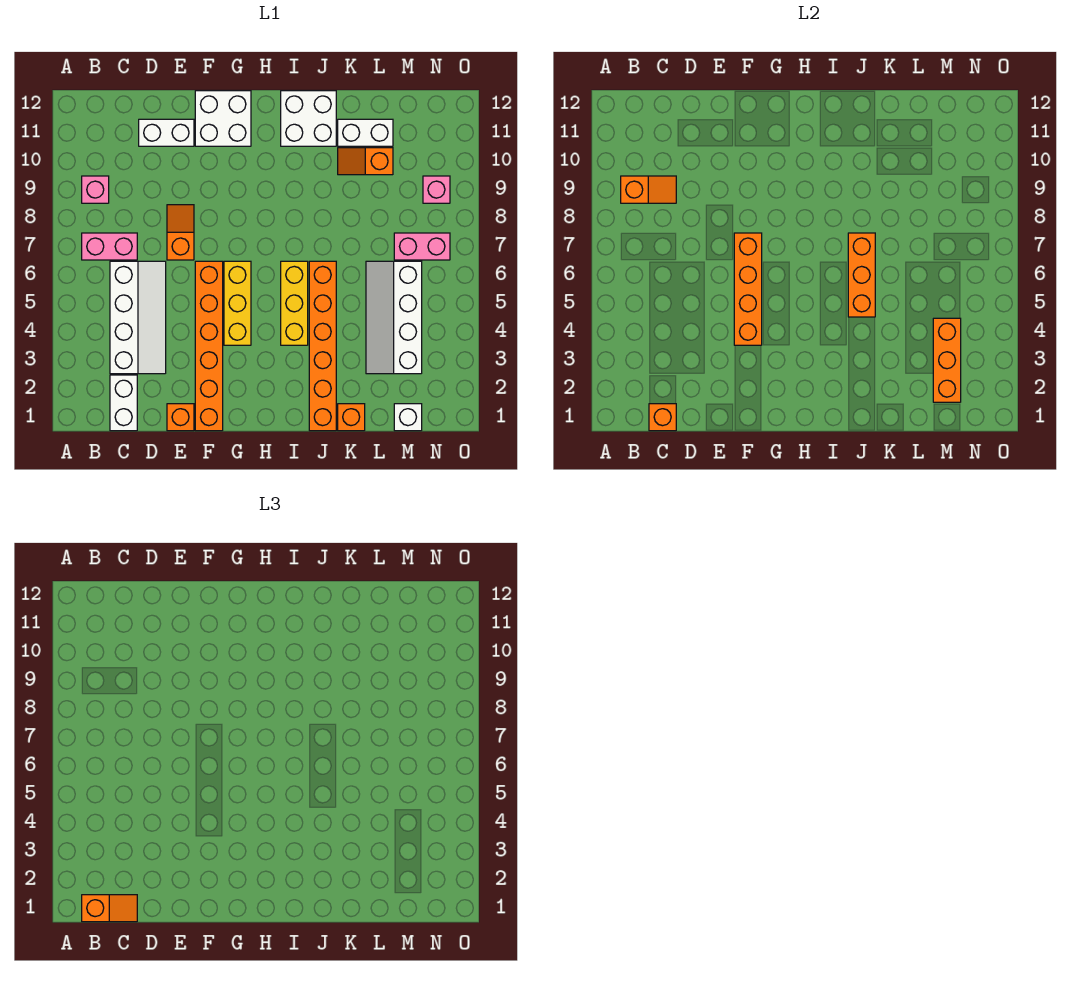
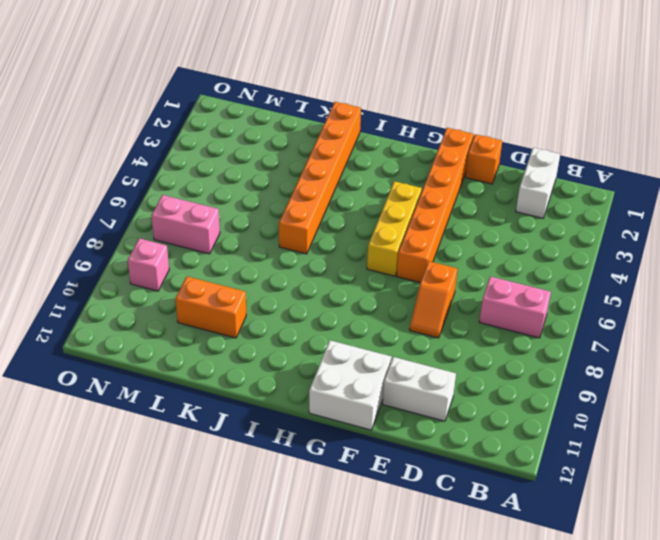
orange brick K10:L10 level 1 -> orange slope K10:L10 level 1 top L
none -> pink brick B9 level 1
none -> white slope C3:D6 level 1 top C
none -> yellow brick I4:I6 level 1

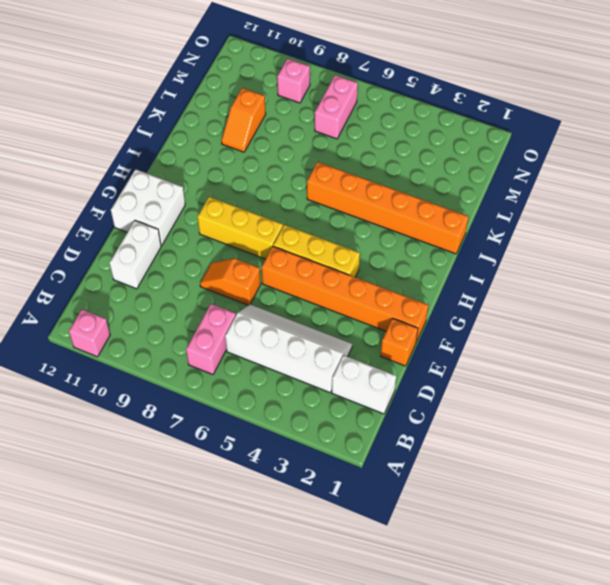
pink brick A11 level 1 -> pink brick B9 level 1
yellow brick G7:G9 level 1 -> yellow brick I4:I6 level 1
none -> white brick I11:J12 level 1
none -> orange brick K1 level 1
none -> white brick K11:L11 level 1

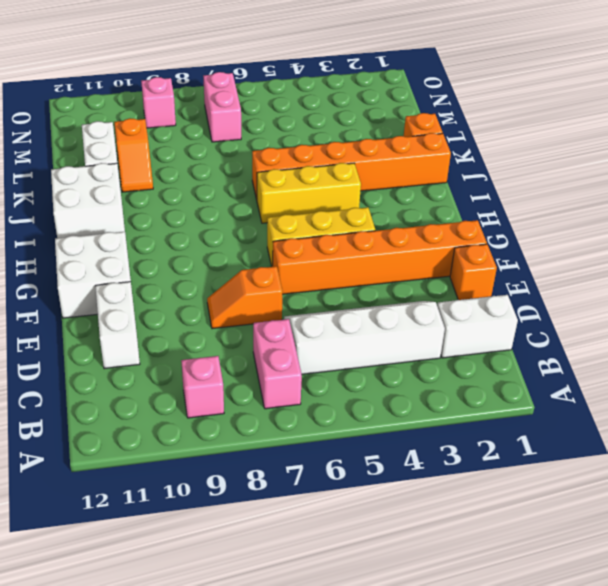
none -> white slope L3:M6 level 1 top M
none -> white brick M1 level 1
none -> orange slope B9:C9 level 2 top B

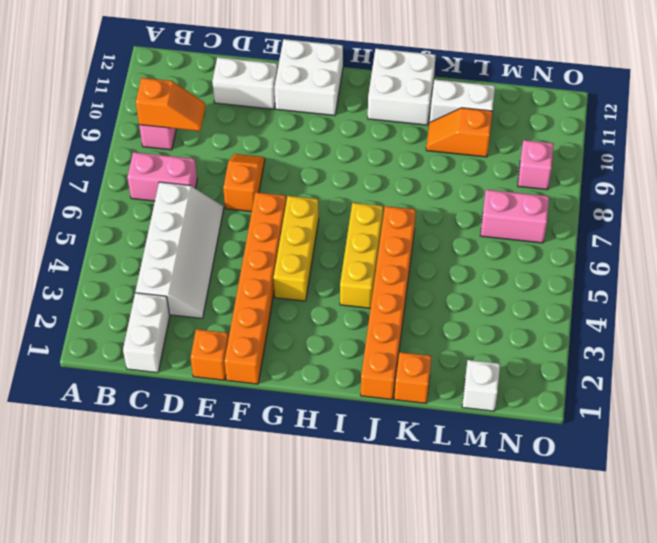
none -> white slope L3:M6 level 1 top M
none -> orange brick C1 level 2
none -> orange brick F4:F7 level 2

